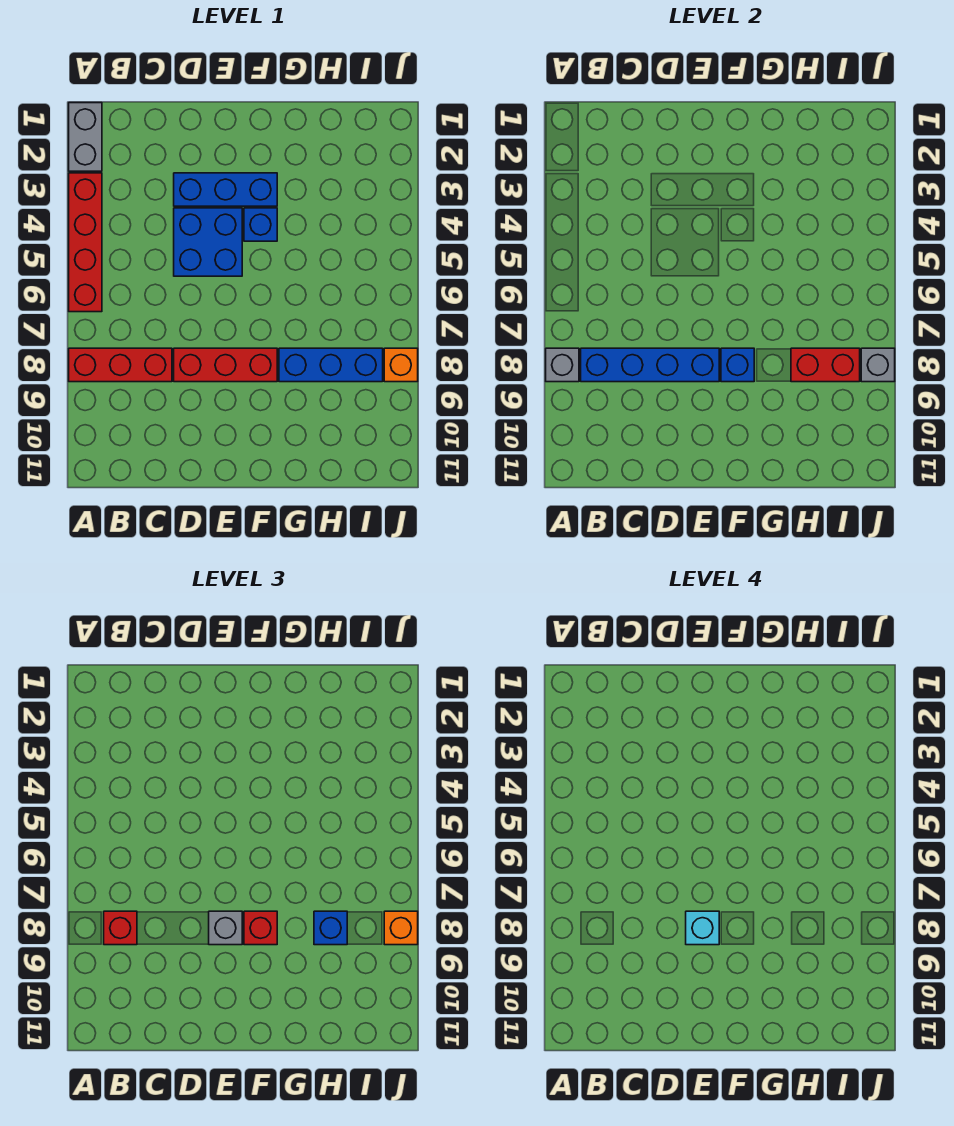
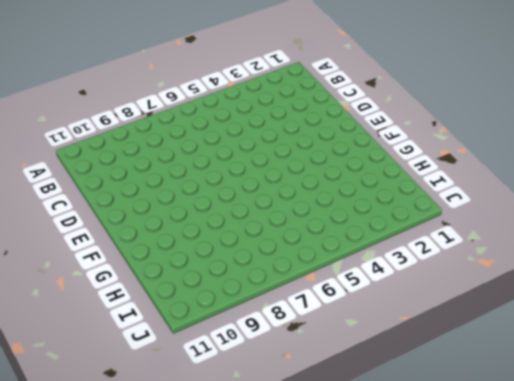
none -> grey brick A1:A2 level 1
none -> red brick A3:A6 level 1
none -> red brick A8:C8 level 1

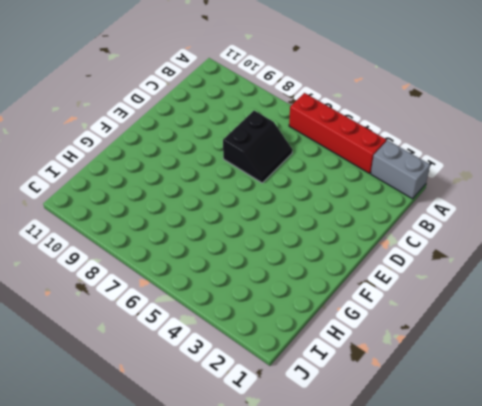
black slope C6:D7 level 1 top 7 -> none
none -> red brick A8:C8 level 1
none -> blue brick D3:F3 level 1
none -> blue brick D4:E5 level 1

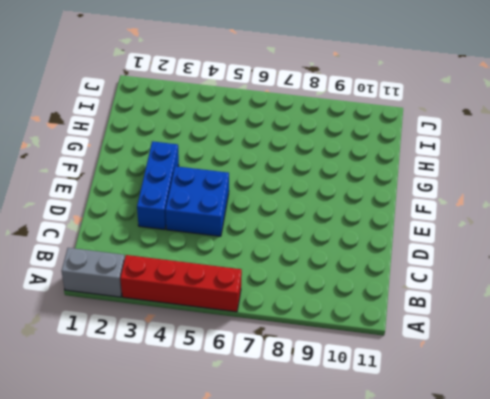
none -> red brick A8:C8 level 1
none -> red brick D8:F8 level 1
none -> blue brick F4 level 1

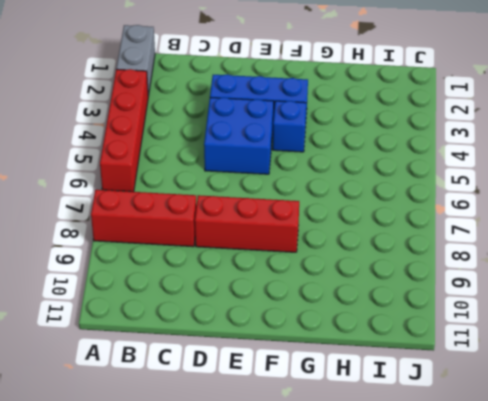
none -> blue brick G8:I8 level 1
none -> orange brick J8 level 1
none -> grey brick A8 level 2

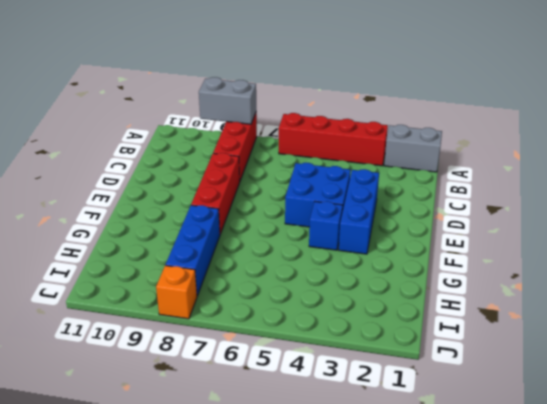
grey brick A8:A9 level 2 -> grey brick A8 level 2
none -> blue brick B8:E8 level 2
none -> blue brick F8 level 2
none -> red brick H8:I8 level 2

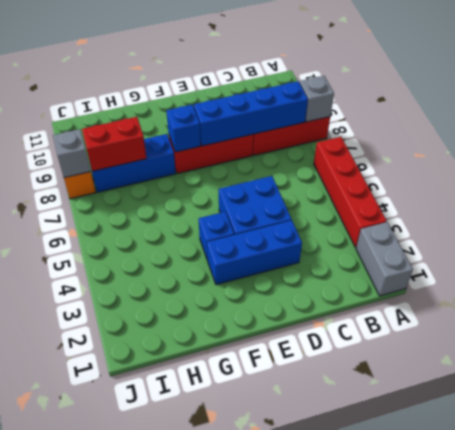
none -> red brick B8 level 3
none -> grey brick E8 level 3
none -> red brick F8 level 3

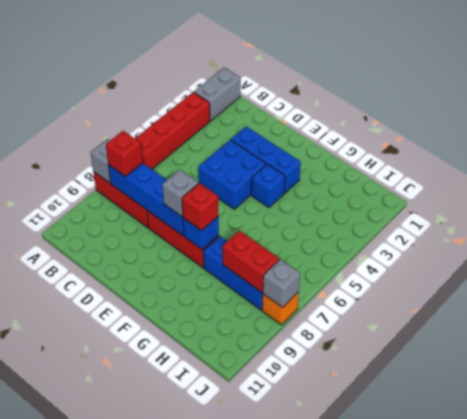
none -> blue brick H8 level 3
none -> orange brick J8 level 3
none -> cyan brick E8 level 4

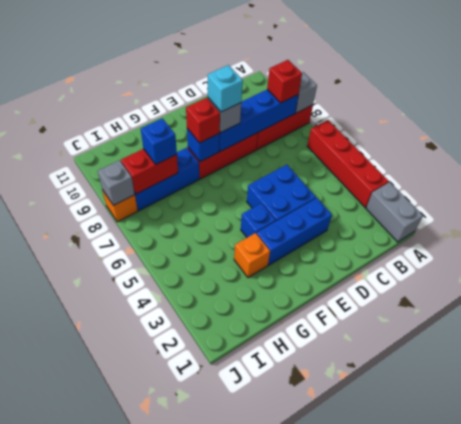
orange brick G3 level 1 -> orange brick J8 level 3

